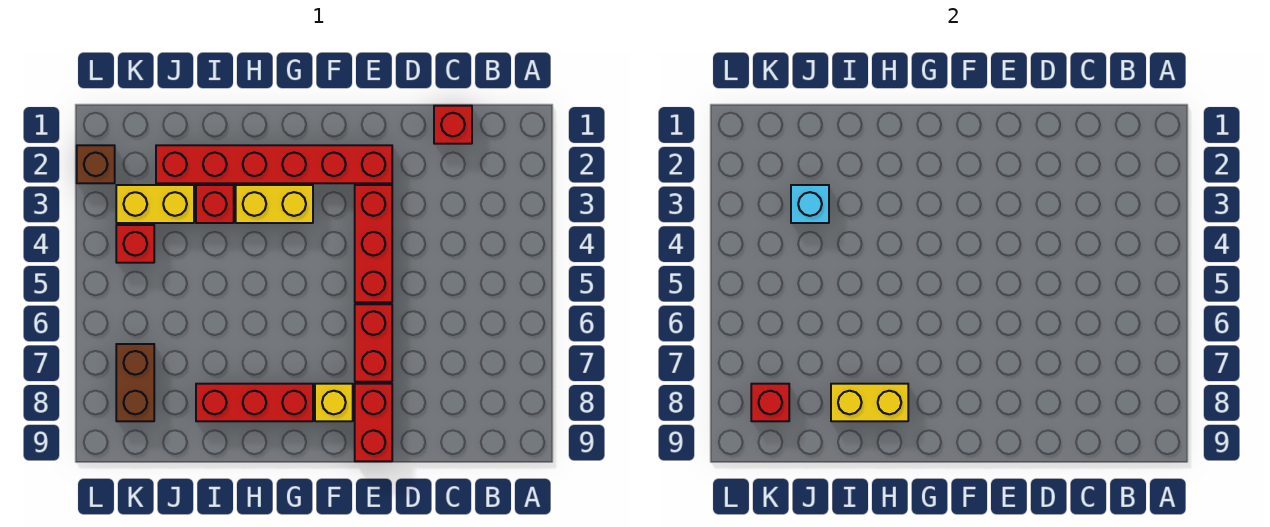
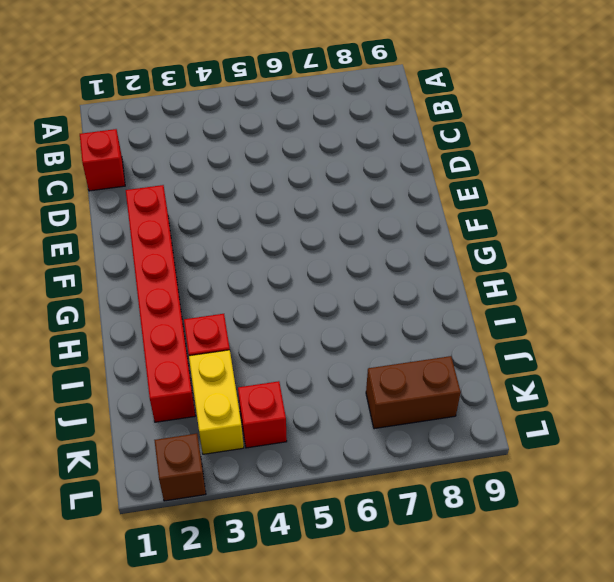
none -> red brick E3:E5 level 1
none -> red brick E6:E7 level 1
none -> red brick E8:E9 level 1

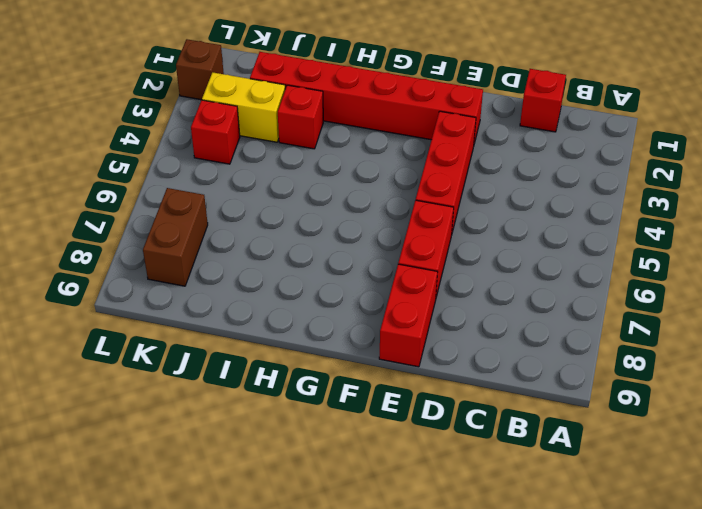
none -> yellow brick F8 level 1
none -> yellow brick G3:H3 level 1
none -> red brick G8:I8 level 1

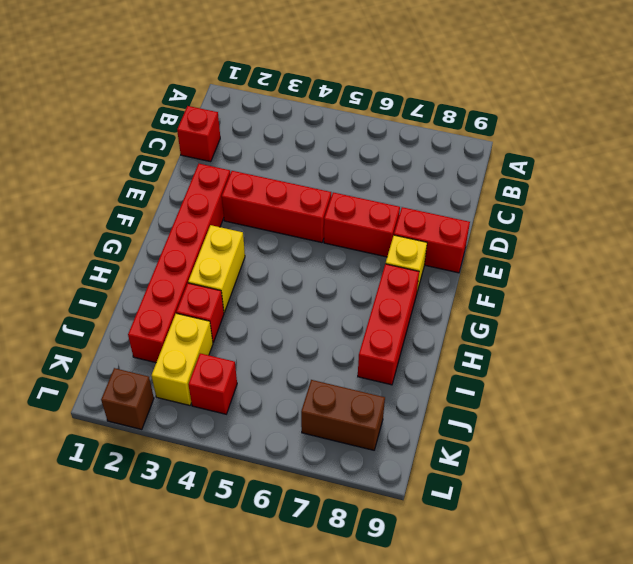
none -> yellow brick H8:I8 level 2
none -> cyan brick J3 level 2
none -> red brick K8 level 2

